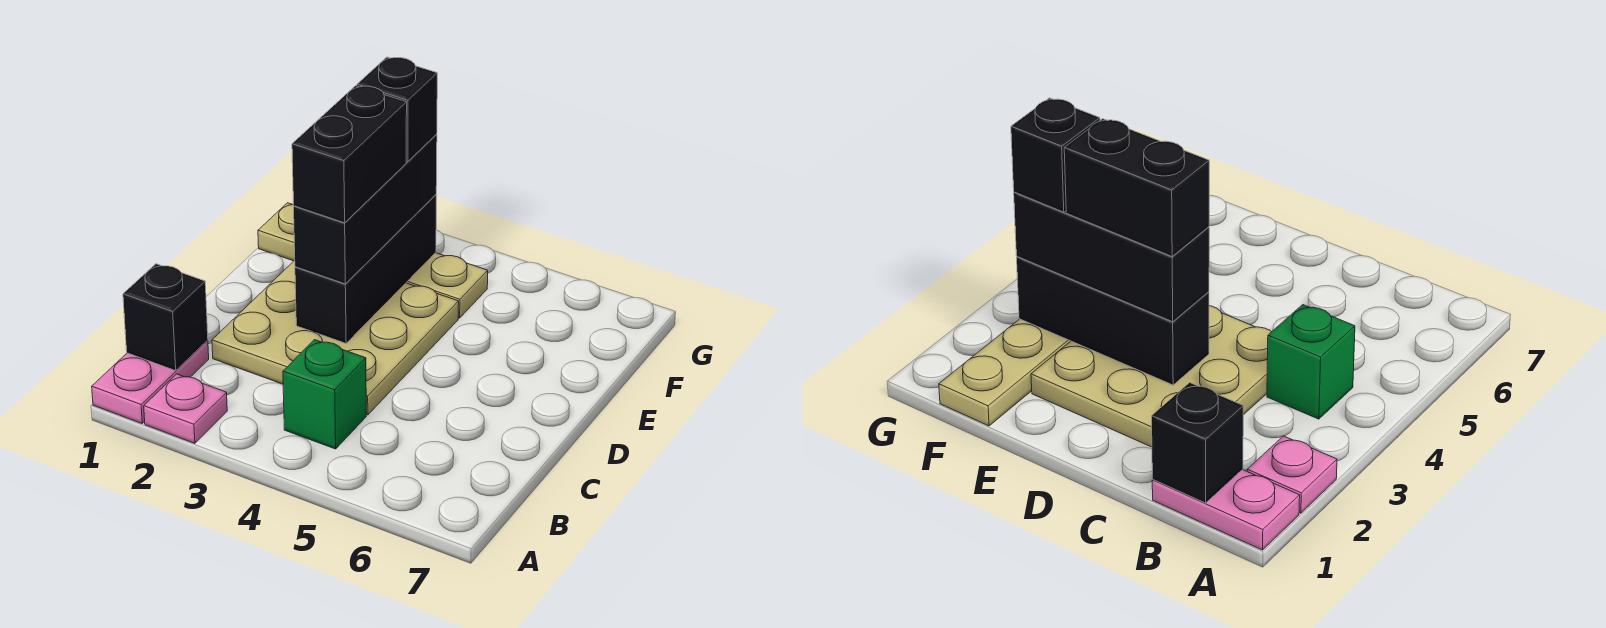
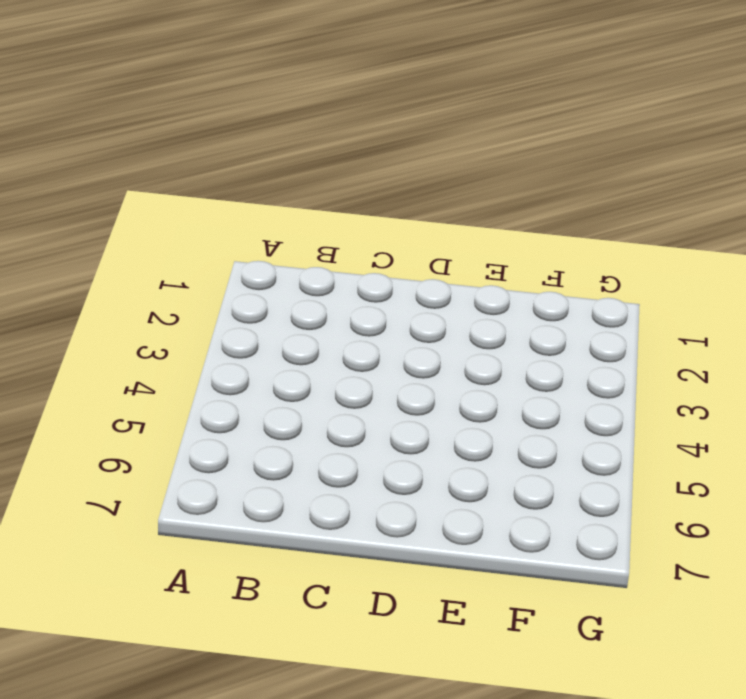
none -> pink plate A1:B1 level 1
none -> pink plate A2 level 1

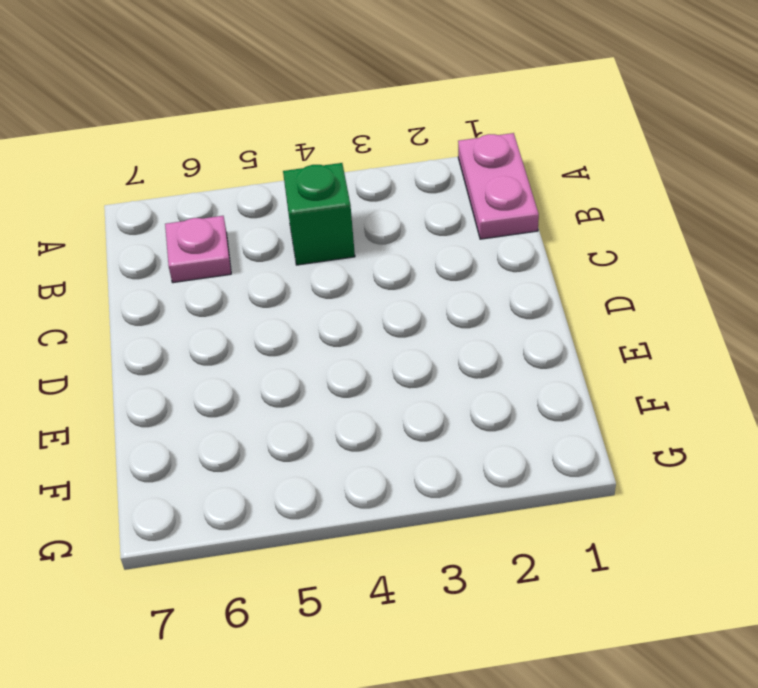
pink plate B6 level 1 -> pink plate A2 level 1
none -> tan plate C2:E4 level 1
none -> tan plate F1:F4 level 1

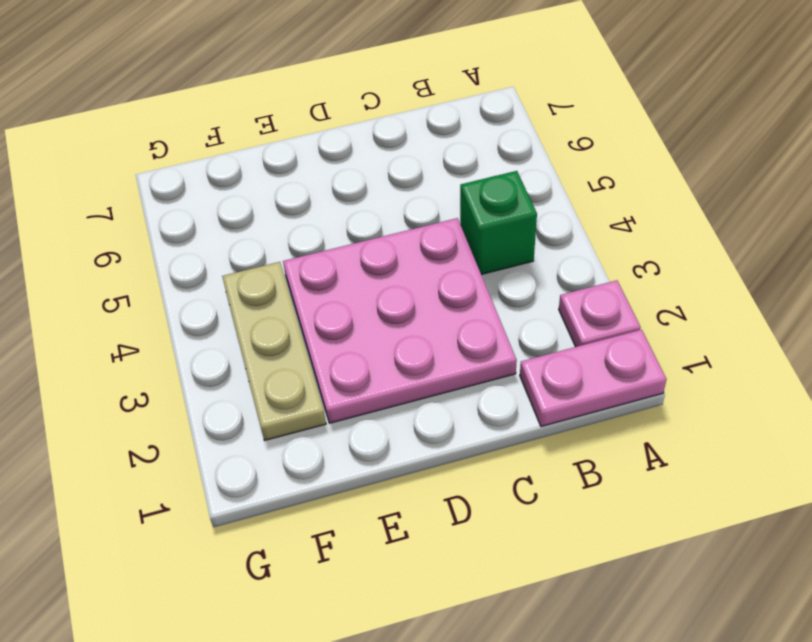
pink plate C2:E4 level 1 -> tan plate C2:E4 level 1
tan plate F2:F4 level 1 -> tan plate F1:F4 level 1
none -> black brick B1 level 2
none -> black brick D3:F3 level 2

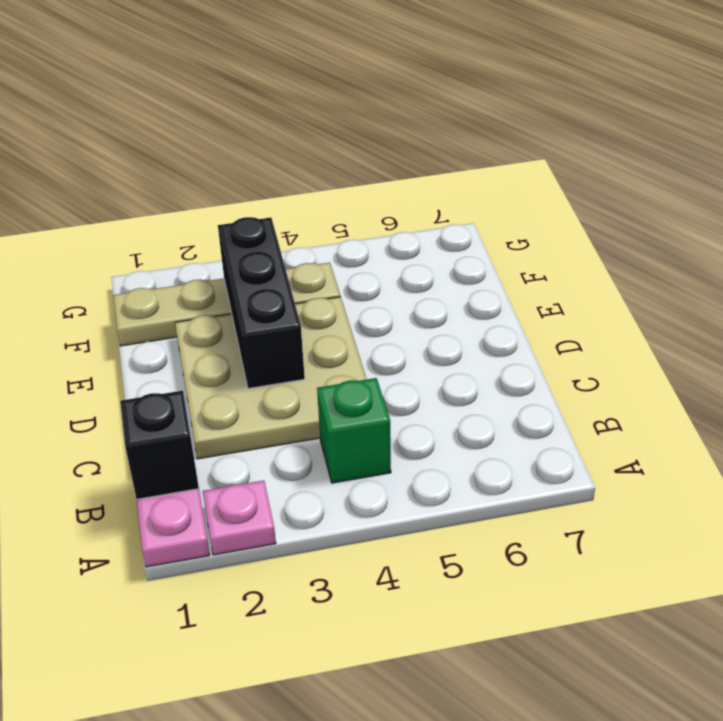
none -> black brick D3:F3 level 3
none -> black brick D3:E3 level 4

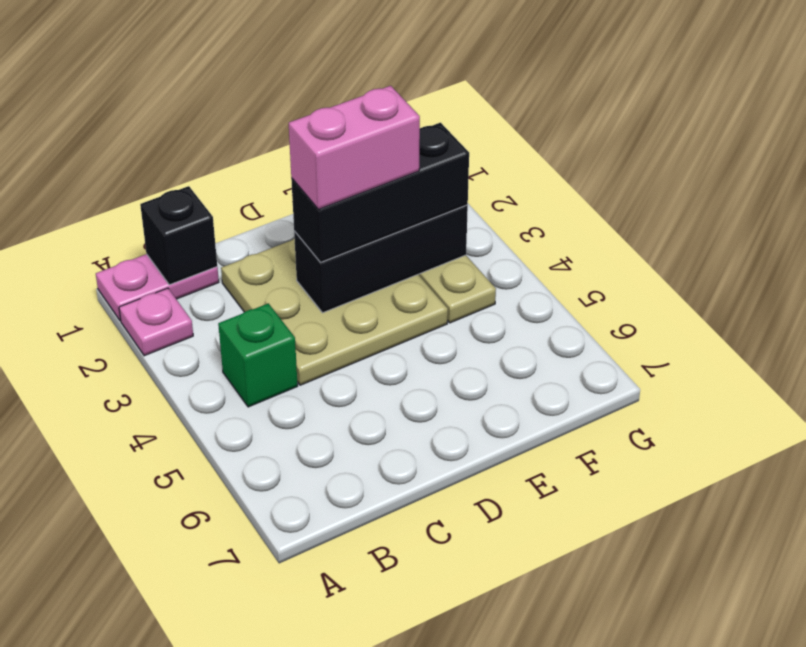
pink brick D3:E3 level 4 -> black brick D3:E3 level 4
none -> black brick F3 level 4

